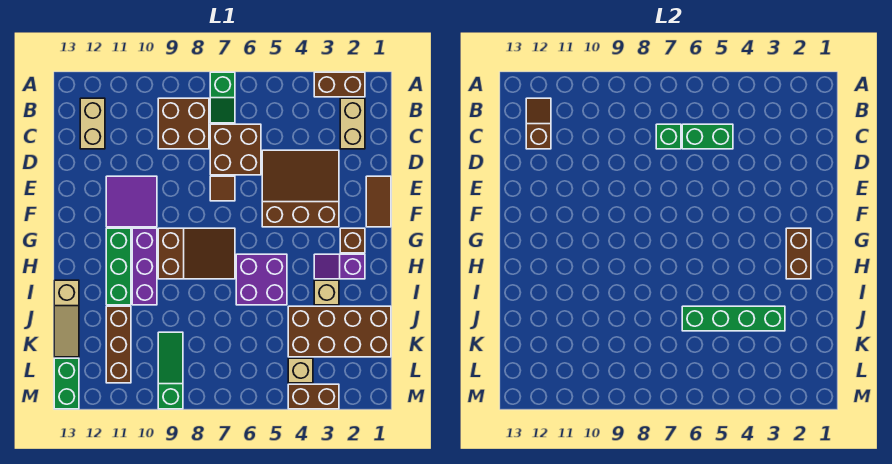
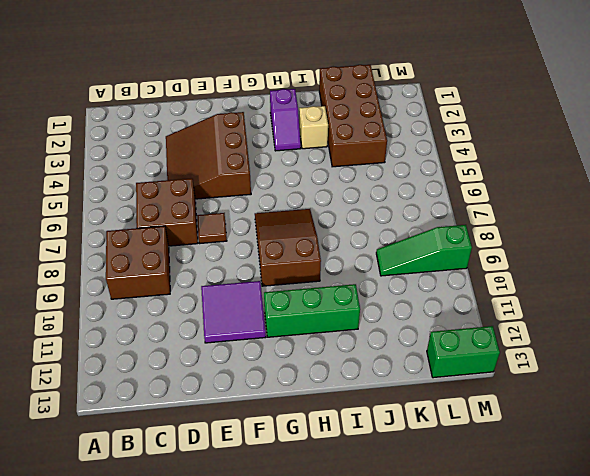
none -> brown brick A2:A3 level 1
none -> green slope A7:B7 level 1 top A
none -> tan brick B2:C2 level 1

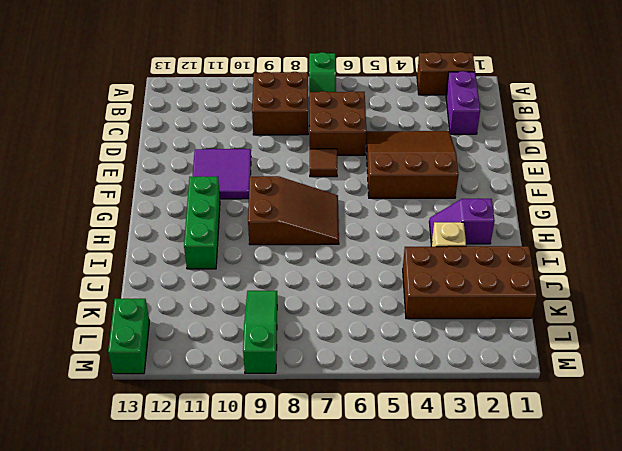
purple brick B2:C2 level 1 -> tan brick B2:C2 level 1
none -> tan brick B12:C12 level 1
none -> brown tile E1:F1 level 1
none -> brown brick G2 level 1

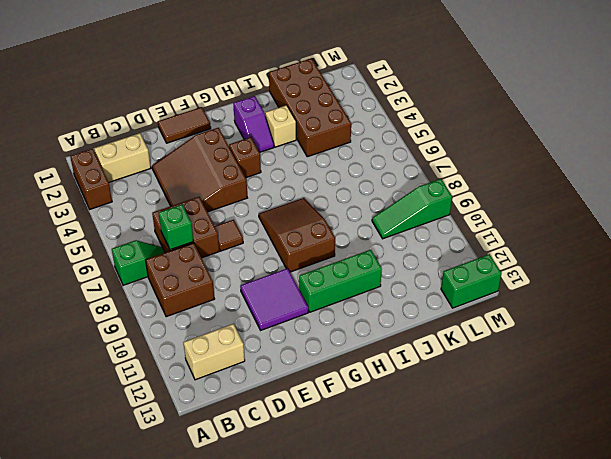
brown brick G4 level 1 -> brown brick G2 level 1
none -> purple brick G10:I10 level 1
none -> purple brick H5:I6 level 1
none -> tan slope I13:K13 level 1 top I

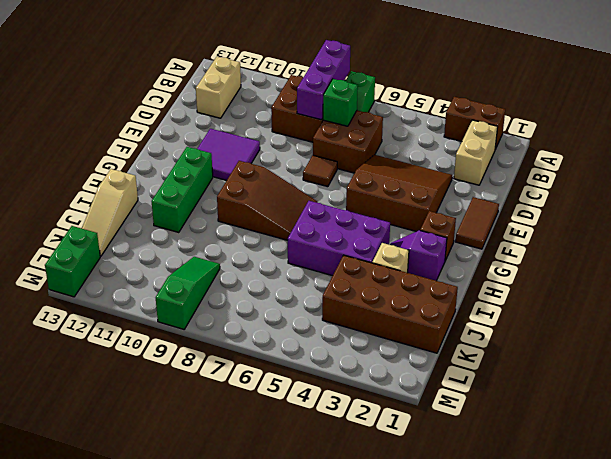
purple brick A8:C8 level 2 -> purple brick G10:I10 level 1
purple brick H4:I6 level 1 -> purple brick H5:I6 level 1
none -> brown brick J11:L11 level 1
none -> tan brick L4 level 1
none -> brown brick M3:M4 level 1

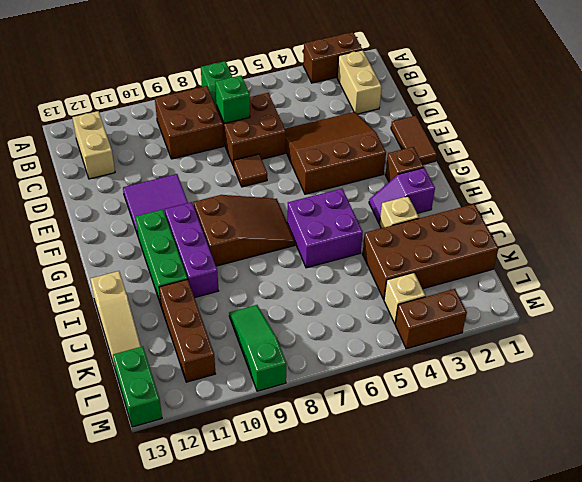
none -> brown slope B12:C12 level 2 top C
none -> green brick C5:C6 level 2
none -> brown brick G2:H2 level 2

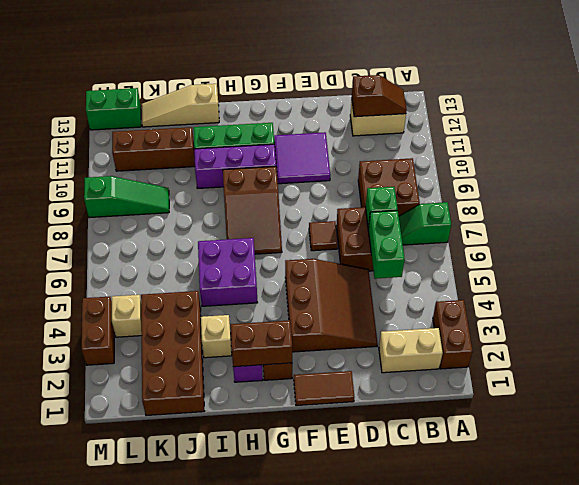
none -> green brick J3:J6 level 2

